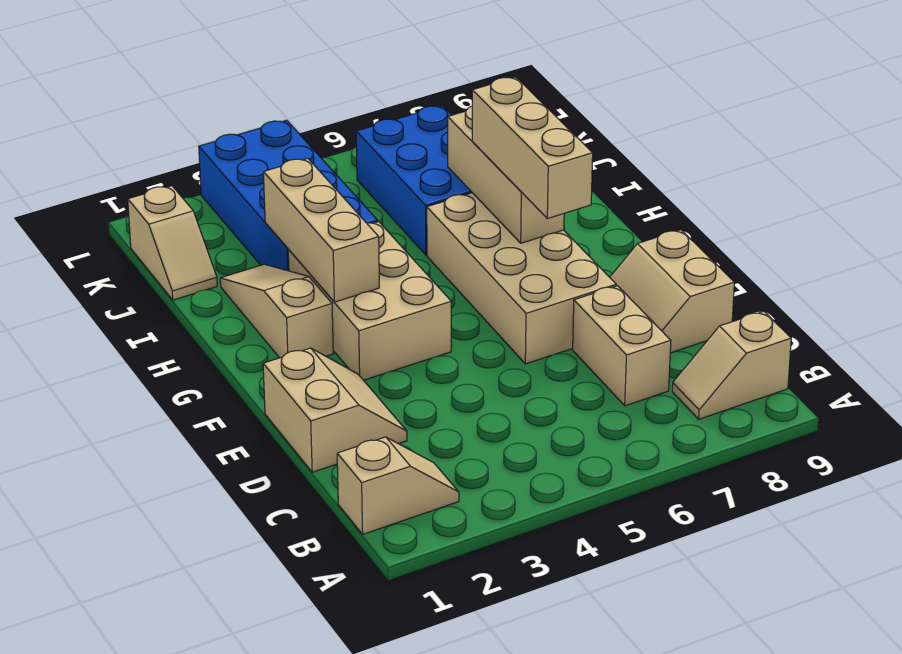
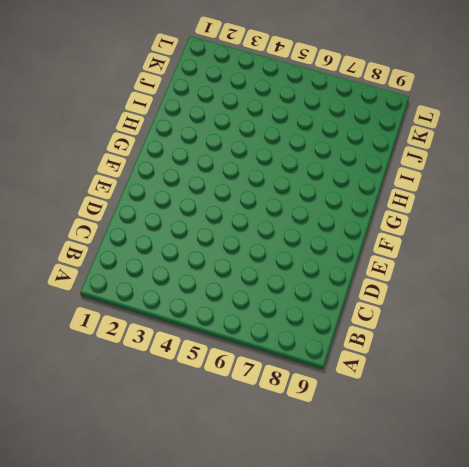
none -> tan slope B1:B2 level 1 top 1
none -> tan slope B8:B9 level 1 top 9
none -> tan brick C7:D7 level 1

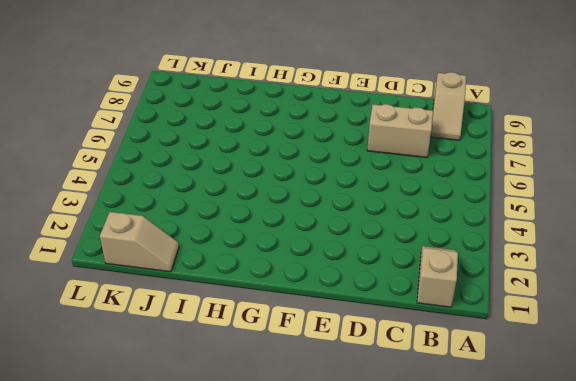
none -> tan slope D1:E2 level 1 top 1
none -> tan slope D8:E9 level 1 top 9
none -> tan brick E6:H7 level 1

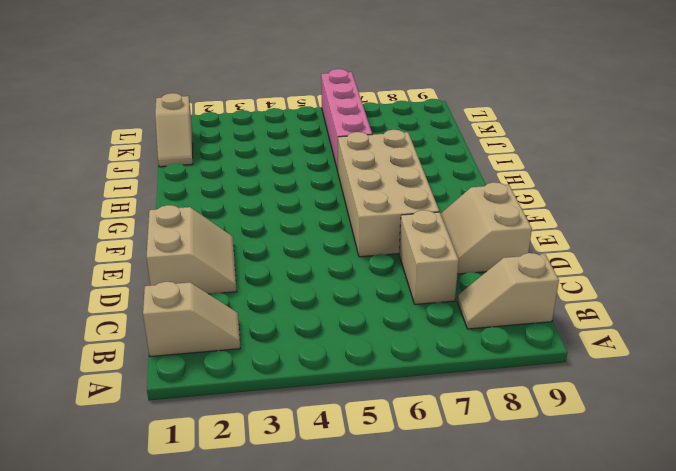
pink brick I6:L6 level 1 -> blue brick I6:K7 level 1
none -> tan brick F3:H4 level 1
none -> tan slope G2:I2 level 1 top G
none -> blue brick I3:L4 level 1

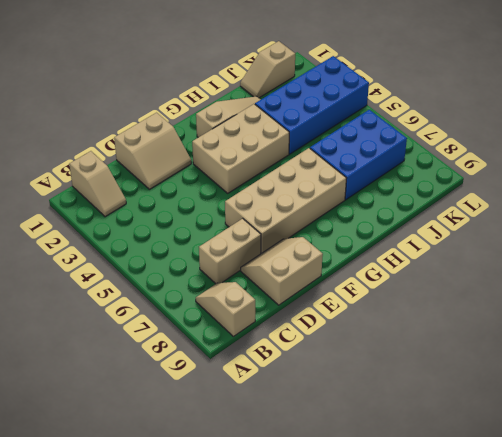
none -> tan brick G3:I3 level 2
none -> tan brick G7:I7 level 2
none -> tan brick F7:H7 level 3

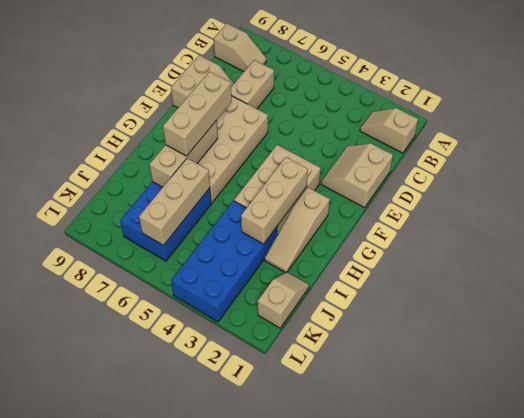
tan brick I6:K6 level 2 -> none

